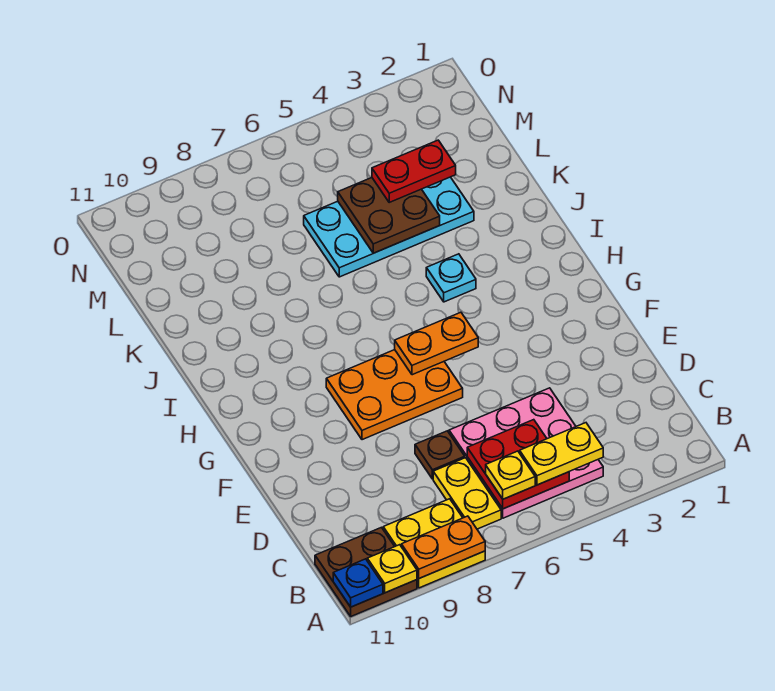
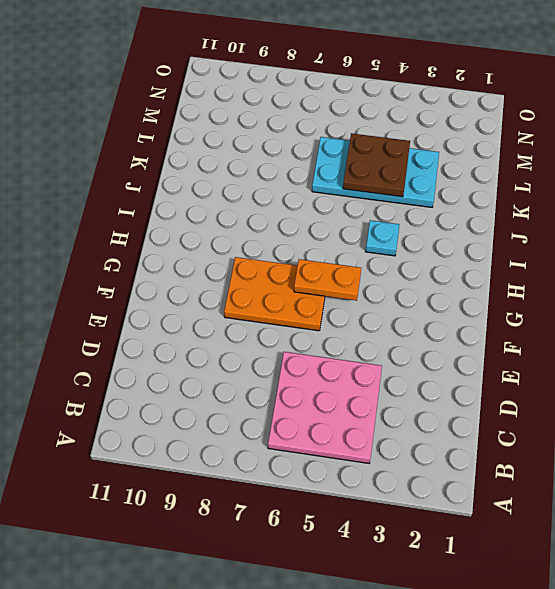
none -> yellow plate A8:B9 level 1
none -> brown plate A10:B11 level 1
none -> yellow plate B7:C7 level 1

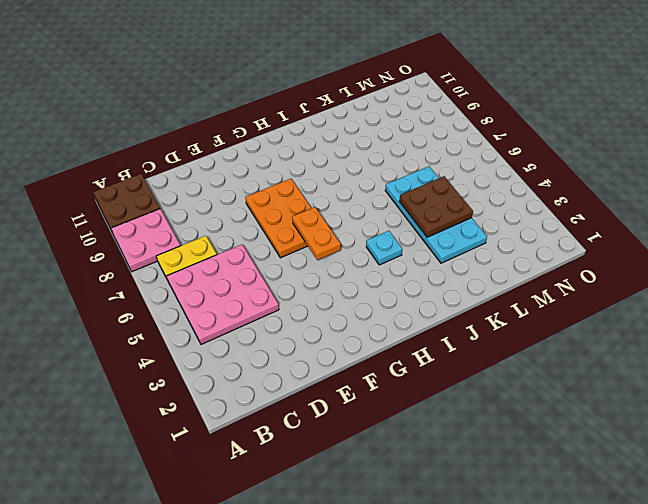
pink plate A8:B9 level 1 -> yellow plate A8:B9 level 1
none -> brown plate D7 level 1
none -> orange plate A8:A9 level 2
none -> yellow plate A10 level 2

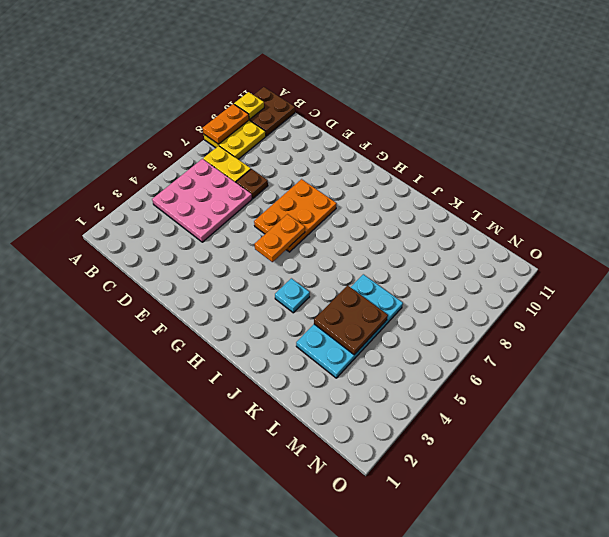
none -> blue plate A11 level 2
none -> red plate B5:C6 level 2
none -> yellow plate B4:B5 level 3

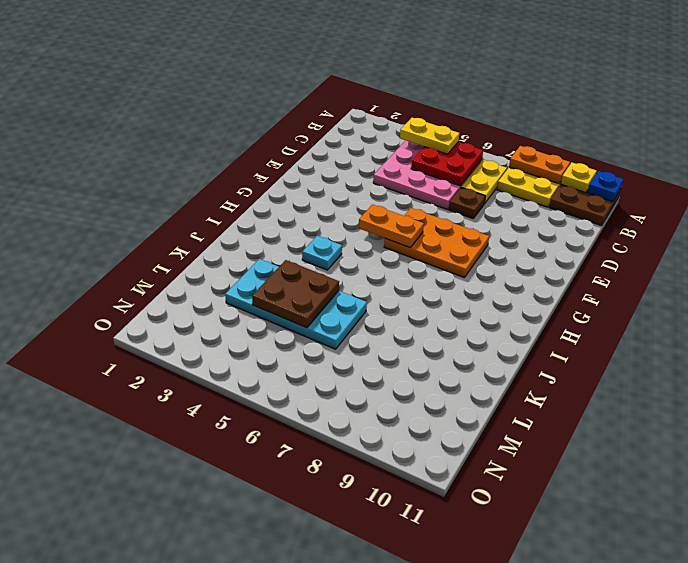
none -> yellow plate B6 level 3
none -> red plate L3:L4 level 3

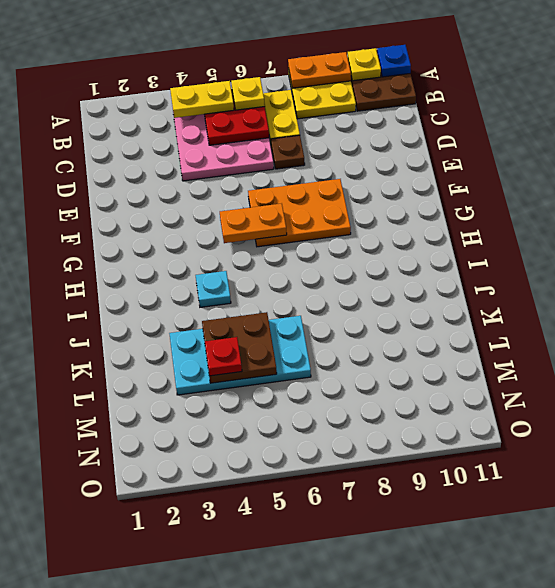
red plate L4 level 3 -> red plate L3:L4 level 3

